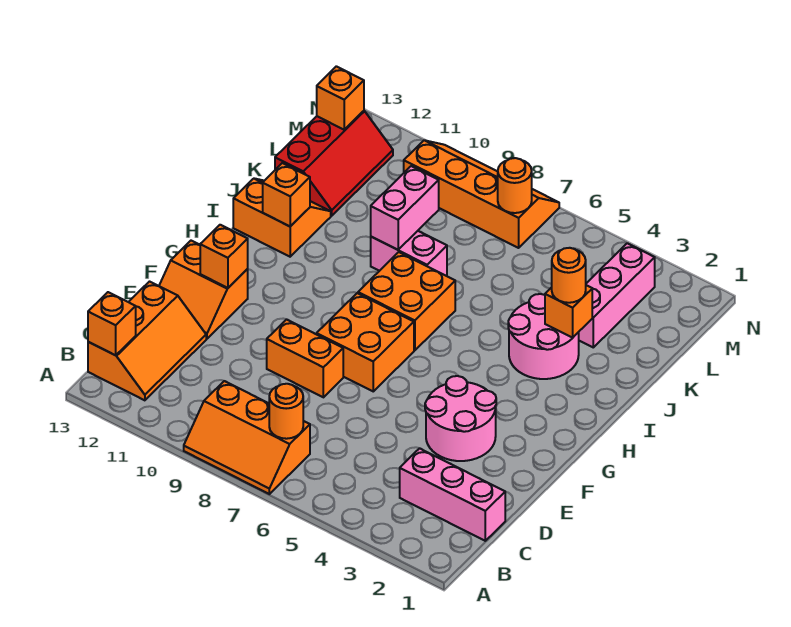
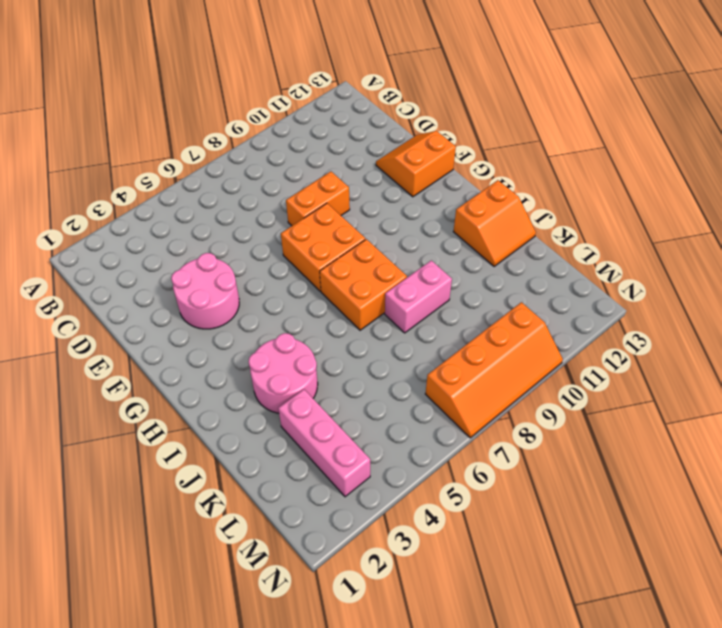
none -> orange slope A7:B9 level 1 top B
none -> orange slope B12:D13 level 1 top 13
none -> pink brick C1:C3 level 1

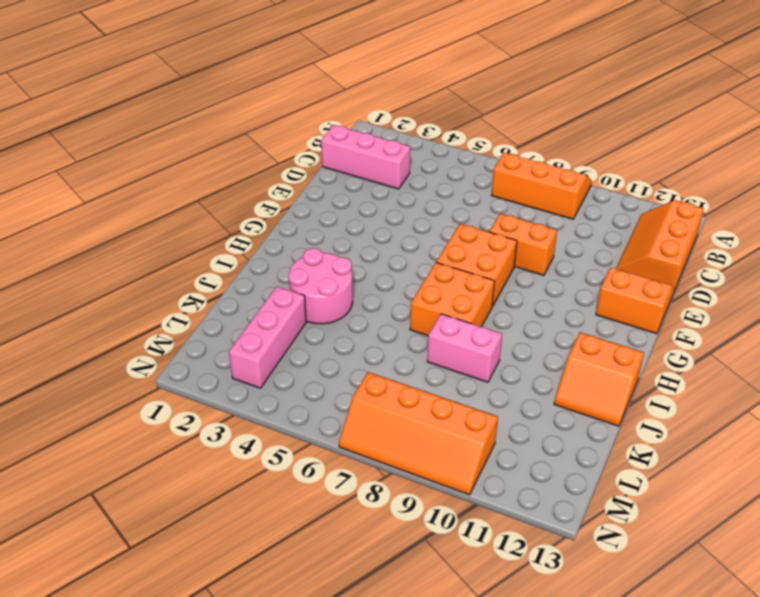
none -> pink round brick E3:F4 level 1
none -> red slope K12:M13 level 1 top 13
none -> orange round brick B7 level 2

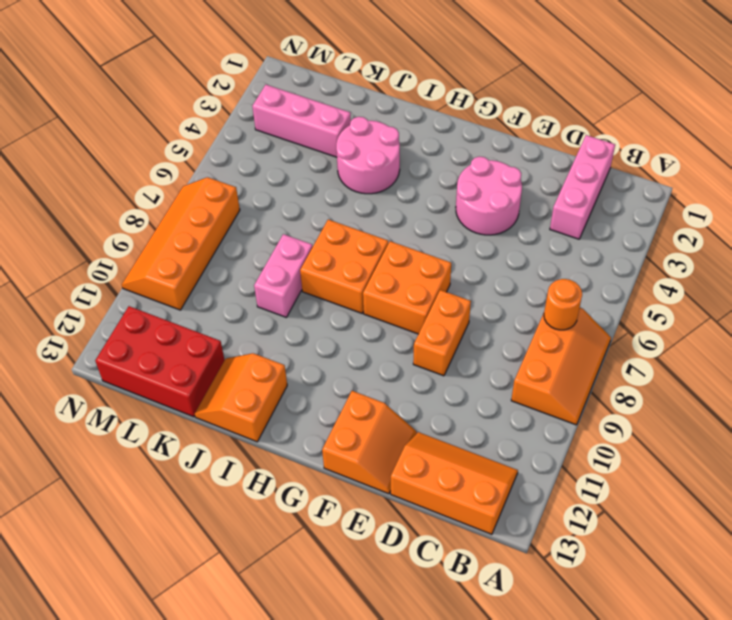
red brick K12:M13 level 1 -> red slope K12:M13 level 1 top 13
none -> orange brick B13 level 2
none -> orange brick F12 level 2
none -> orange brick I12 level 2

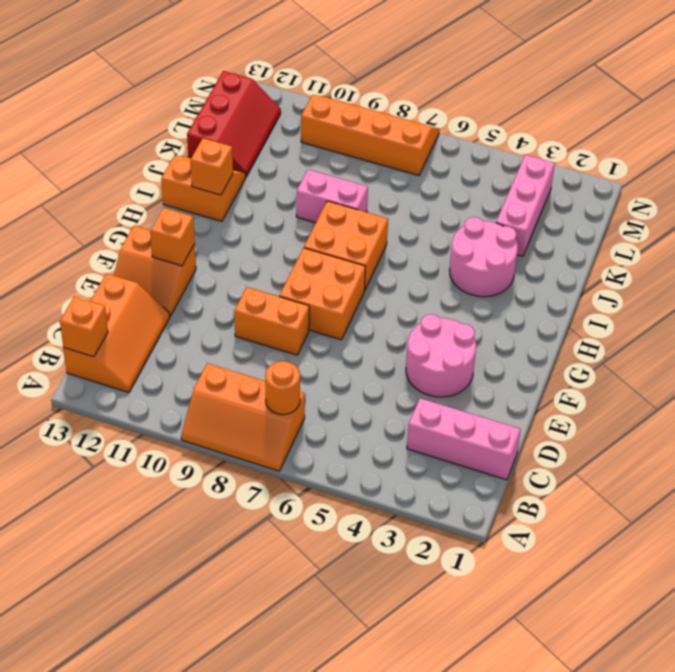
none -> orange brick J3 level 2
none -> pink brick J9:K9 level 2
none -> orange round brick M7 level 2

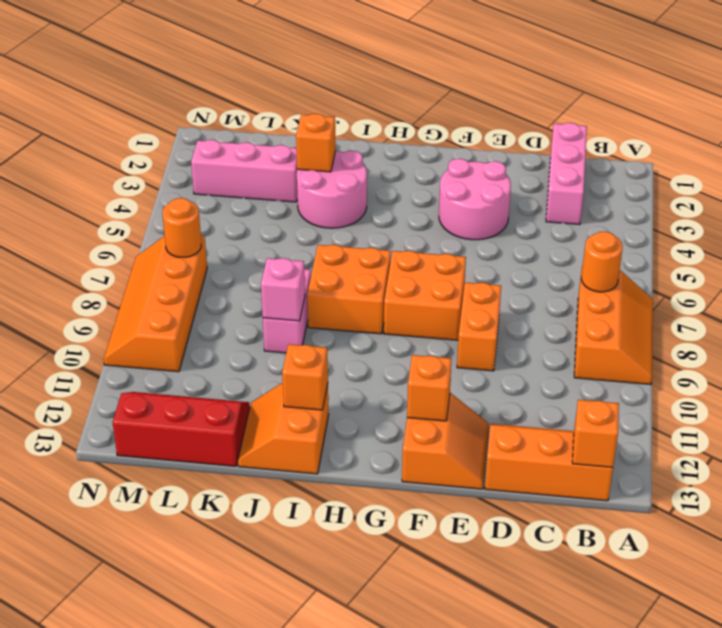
pink brick J9 level 2 -> pink brick J9:K9 level 2
none -> orange brick M13 level 2
none -> orange round brick J3 level 3

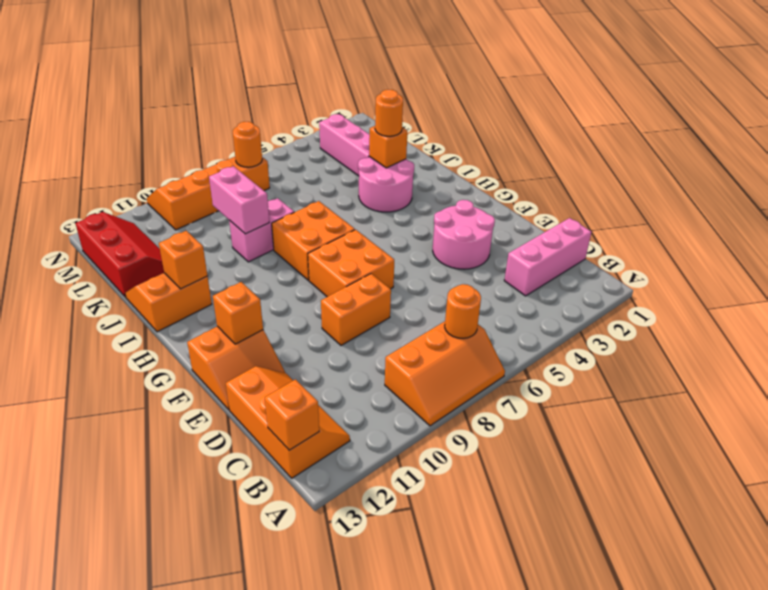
none -> orange brick M13 level 2

